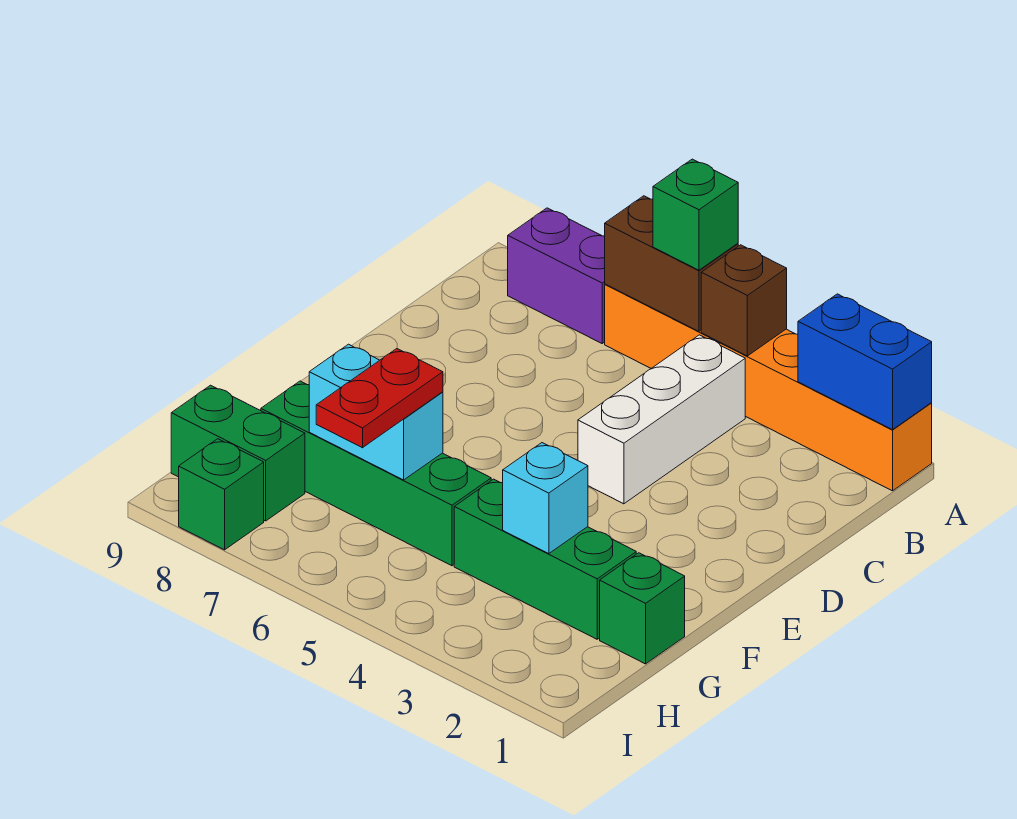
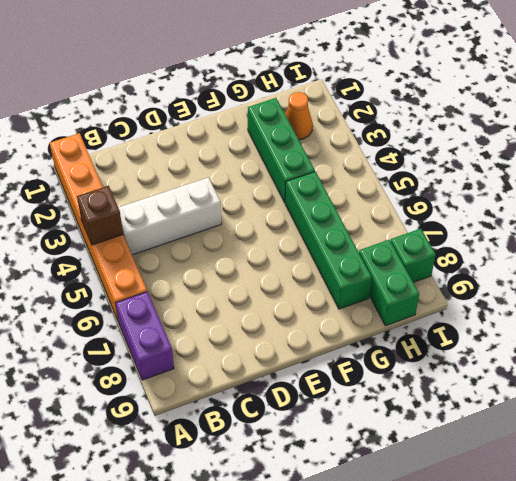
orange cone H2 level 1 -> none
none -> green brick G1 level 1
none -> blue brick A1:A2 level 2
none -> brown brick A5:A6 level 2

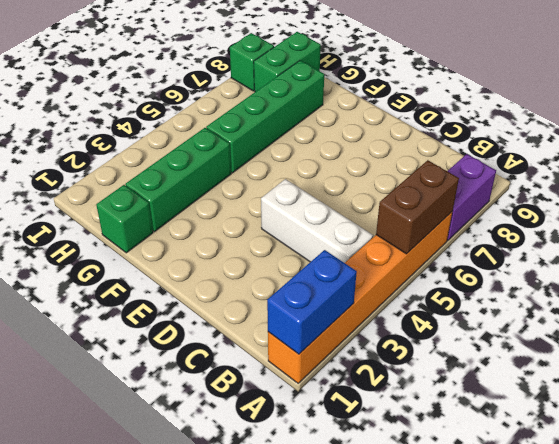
none -> brown brick A4 level 2
none -> cyan brick G3 level 2
none -> cyan brick G6:G7 level 2

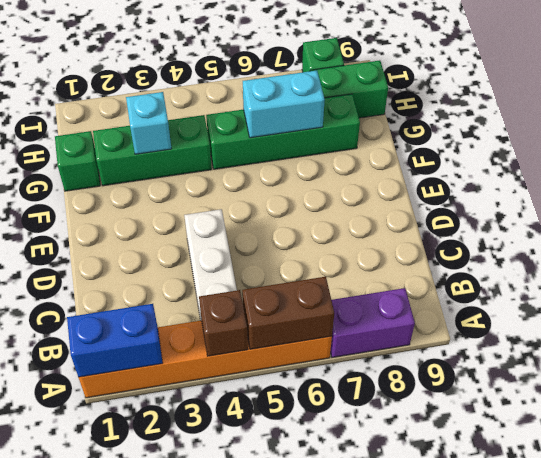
none -> green brick A5 level 3
none -> red plate G6:H6 level 3

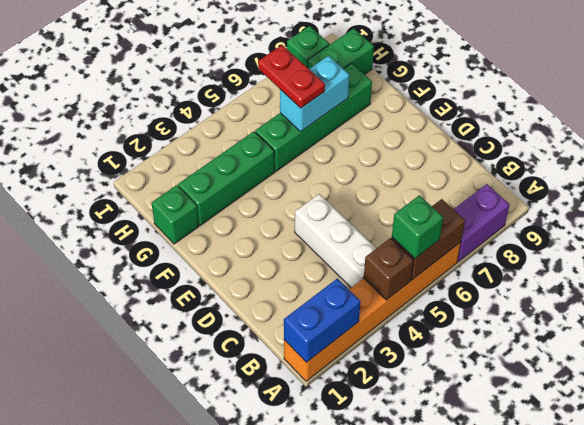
none -> cyan brick G3 level 2

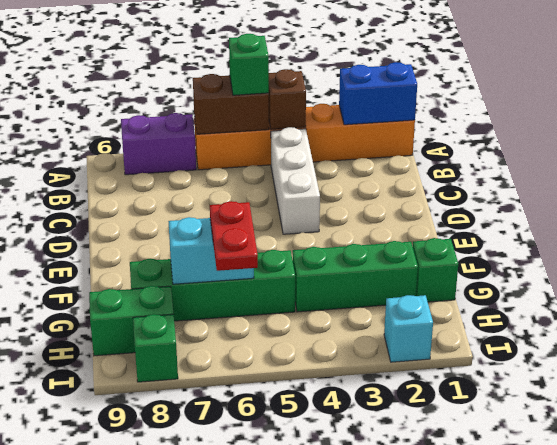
cyan brick I2 level 1 -> cyan brick G3 level 2

